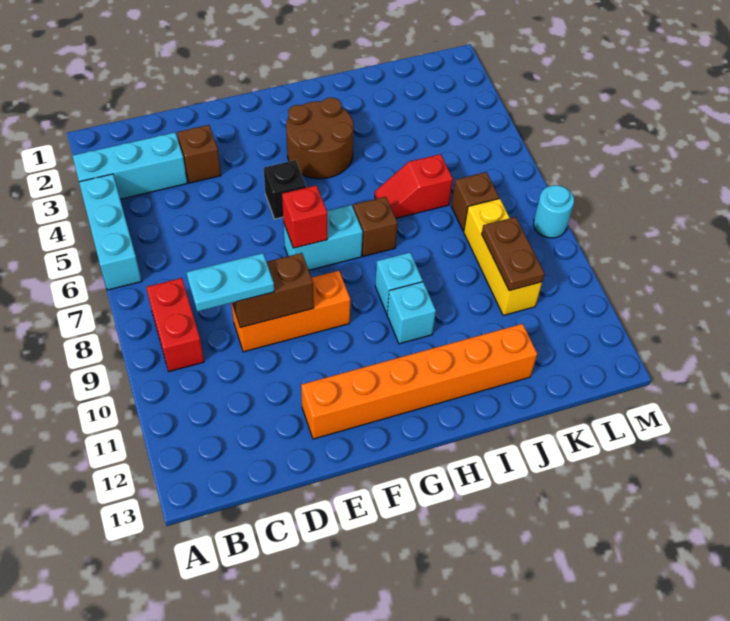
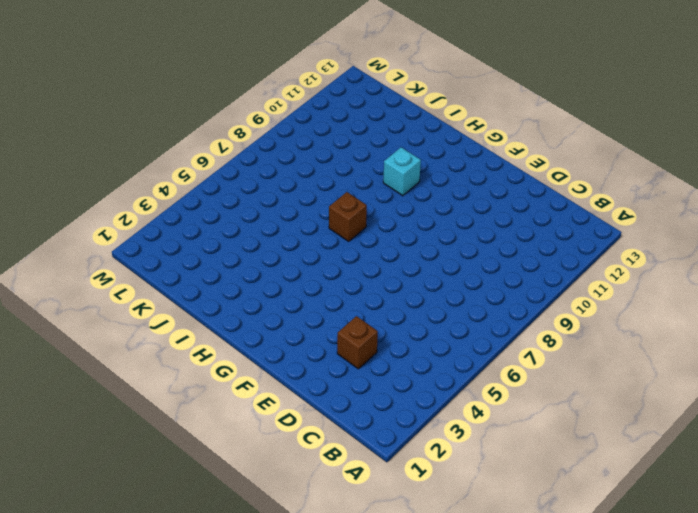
none -> cyan brick A3:C3 level 1
none -> cyan brick A4:A6 level 1
none -> red brick B8:B9 level 1

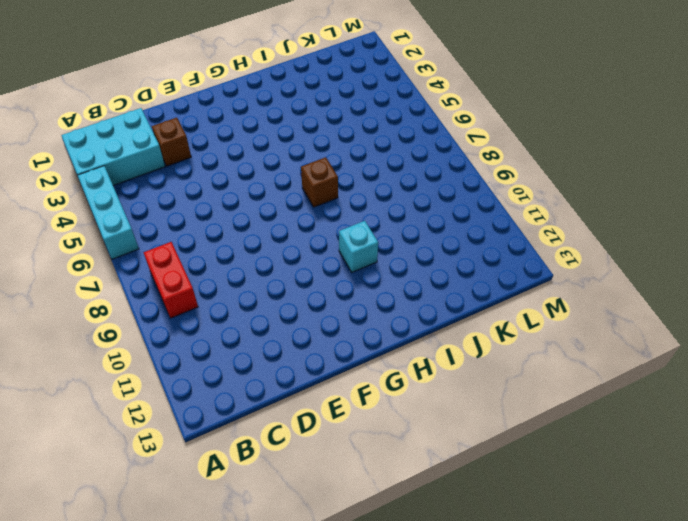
cyan brick A2:C3 level 1 -> cyan brick A3:C3 level 1
none -> orange brick D9:F9 level 1
none -> orange brick E12:J12 level 1
none -> black brick F5 level 1

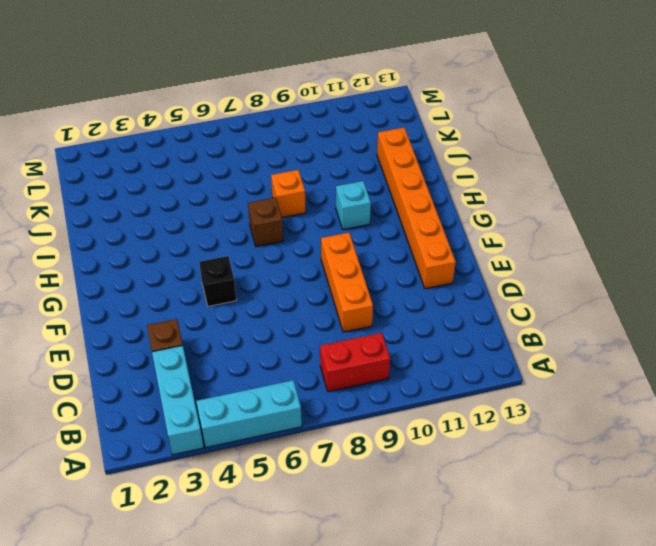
orange brick I8 level 1 -> none
none -> cyan brick F7:G7 level 1
none -> brown round brick G3:H4 level 1
none -> cyan brick H9 level 1

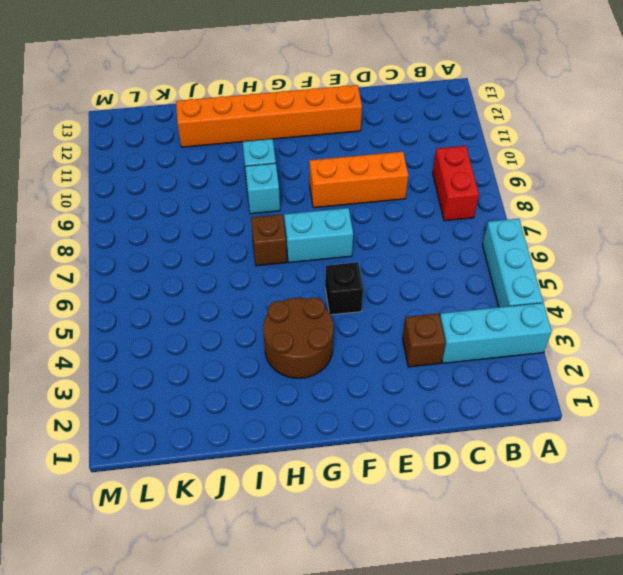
none -> red slope I6:J6 level 1 top J
none -> brown brick K7 level 1
none -> yellow brick K8:K10 level 1

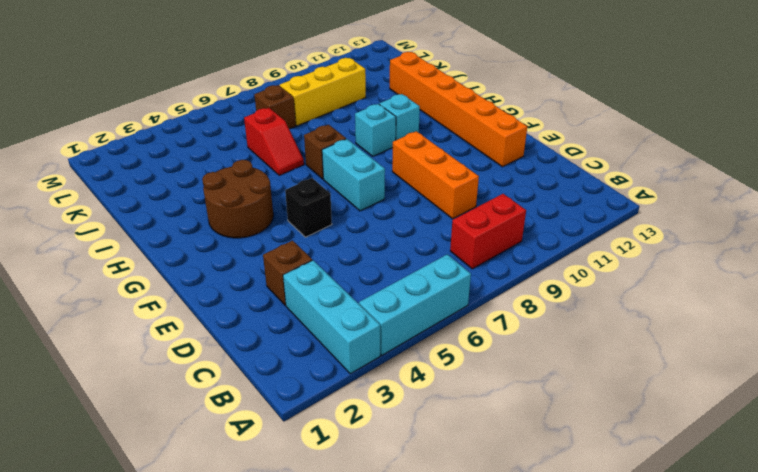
none -> cyan round brick M8 level 1
none -> brown brick D9:E9 level 2
none -> red brick F7 level 2

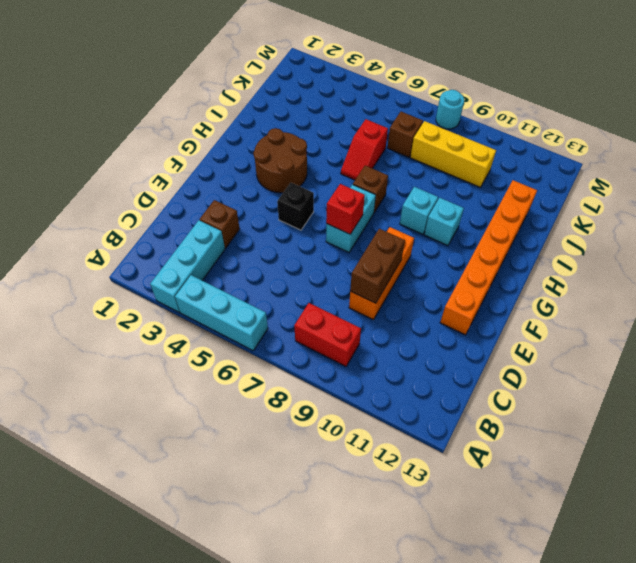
none -> brown plate K9:K10 level 2
none -> cyan plate C9:D9 level 3

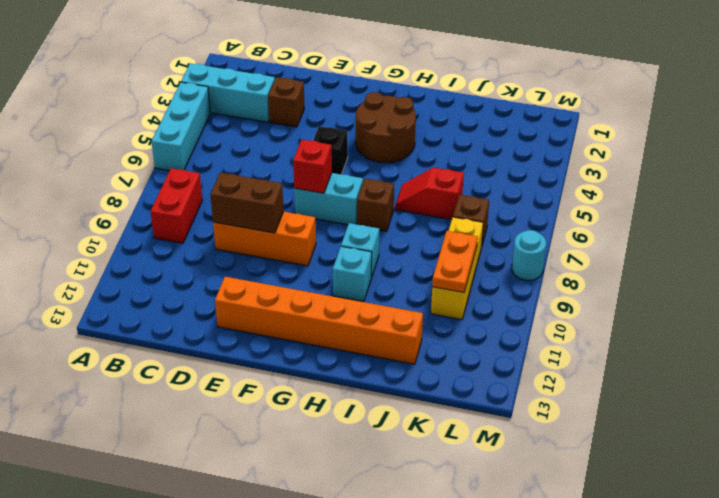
orange plate K9:K10 level 2 -> brown plate K9:K10 level 2
none -> cyan plate C9:D9 level 3

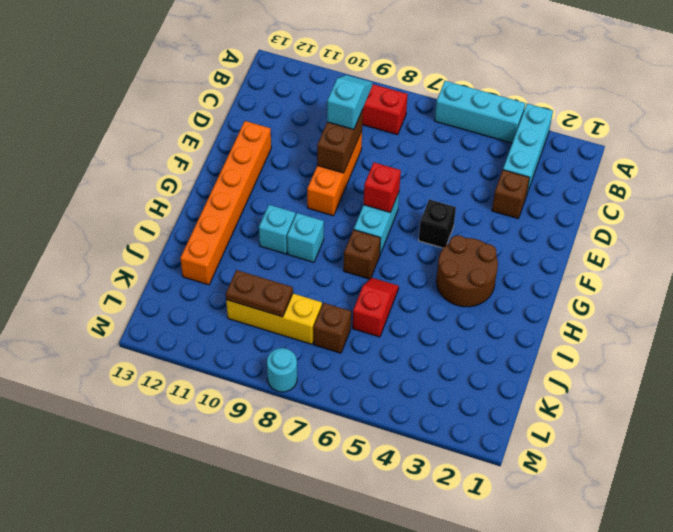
cyan slope C9:D9 level 3 top D -> cyan plate C9:D9 level 3

